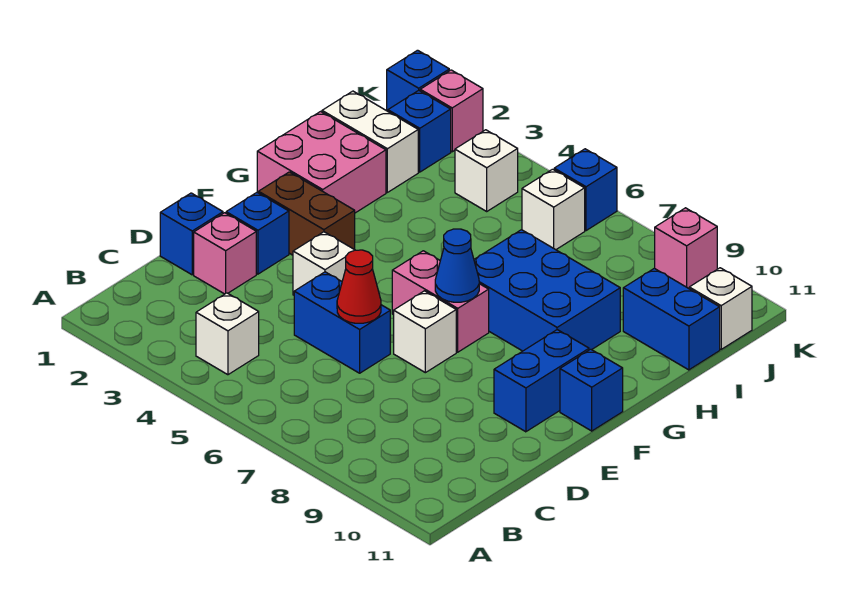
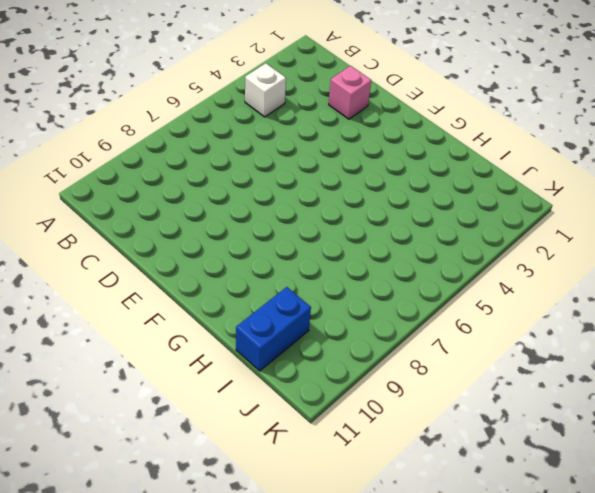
none -> blue brick D1 level 1
none -> blue brick D5:D6 level 1
none -> blue brick E2 level 1

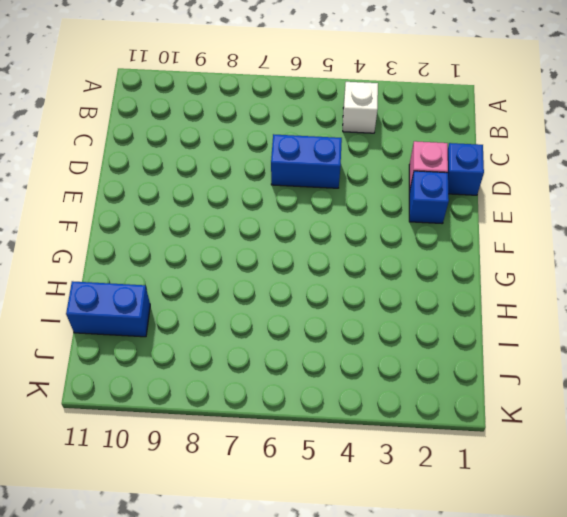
none -> white brick E4 level 1
none -> white brick E7 level 1
none -> blue brick E10:F10 level 1

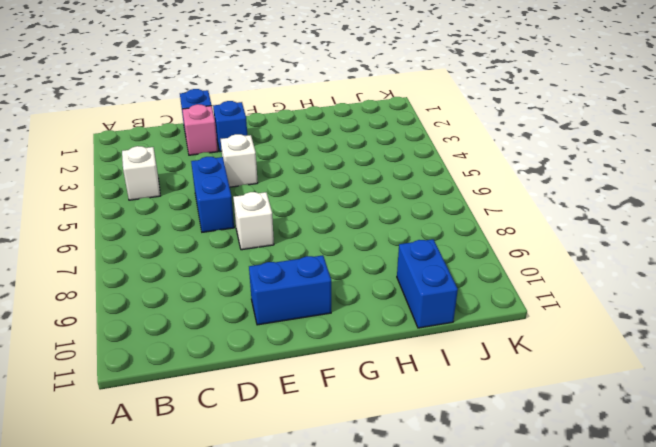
none -> brown brick F2:F3 level 1
none -> pink brick F6:F7 level 1
none -> blue brick F11 level 1

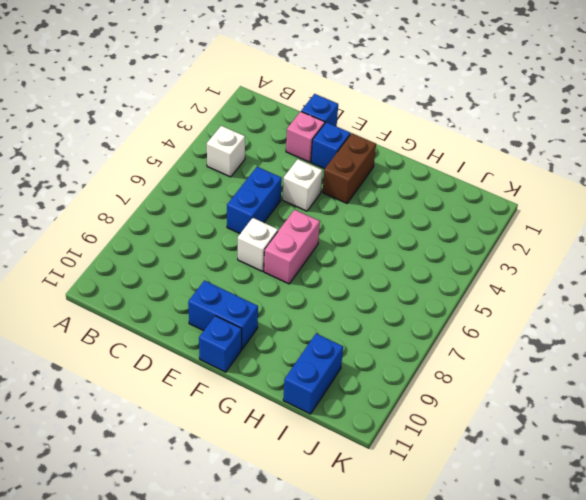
none -> pink brick G1:H2 level 1
none -> blue brick G7:H9 level 1
none -> white brick I1:I2 level 1

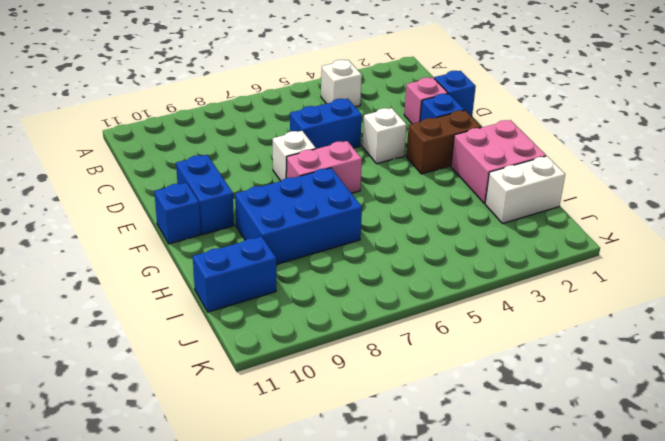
none -> blue brick J2 level 1
none -> white brick J4 level 1
none -> white brick J6 level 1

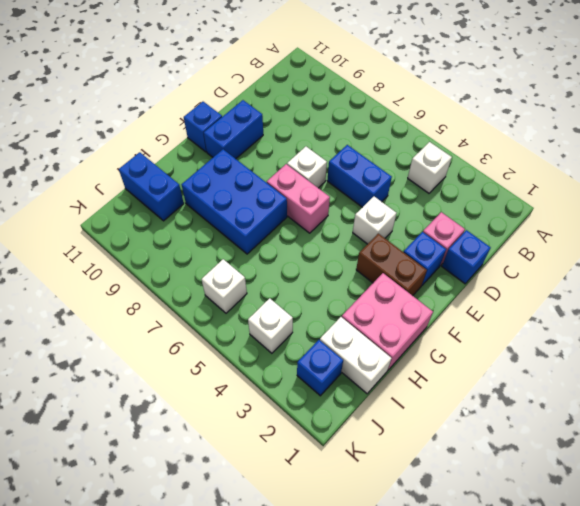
none -> white brick J11 level 1
none -> blue brick K1 level 1
none -> pink brick K2 level 1

